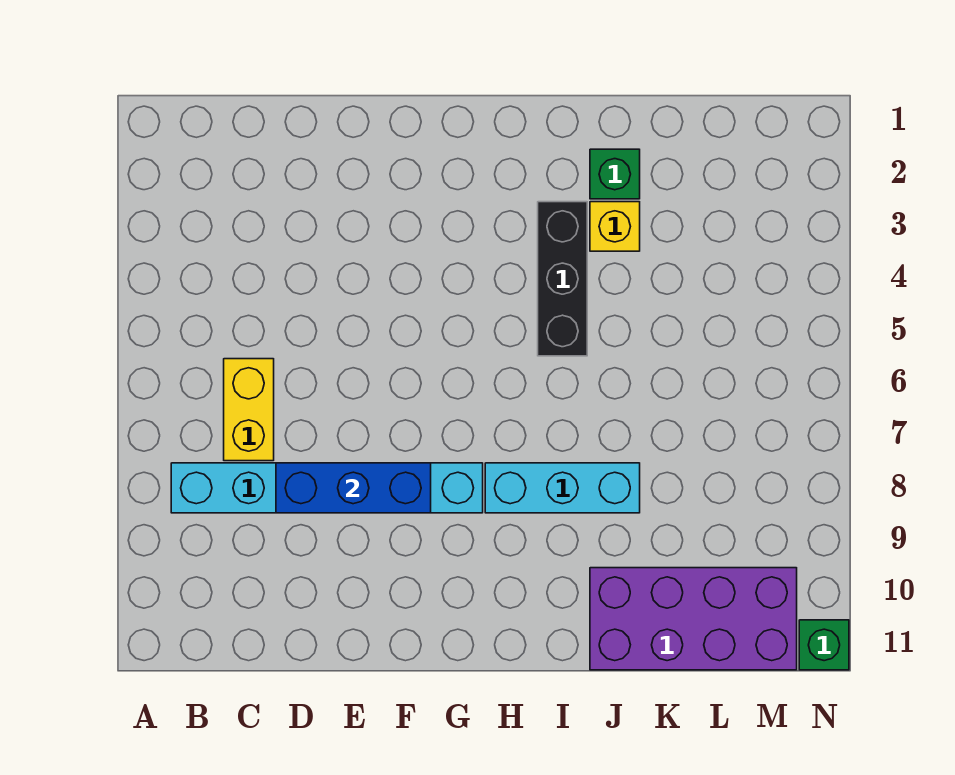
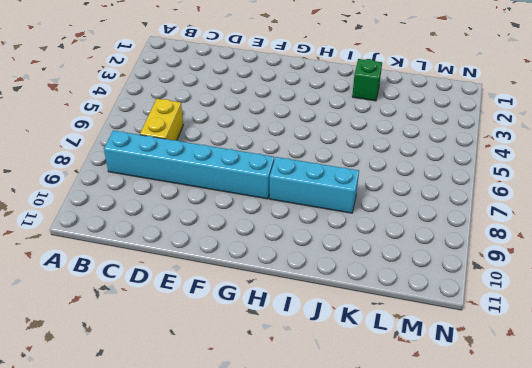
none -> black brick I3:I5 level 1
none -> yellow brick J3 level 1

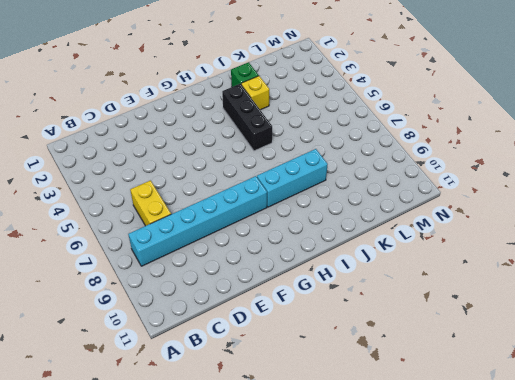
none -> purple brick J10:M11 level 1
none -> green brick N11 level 1

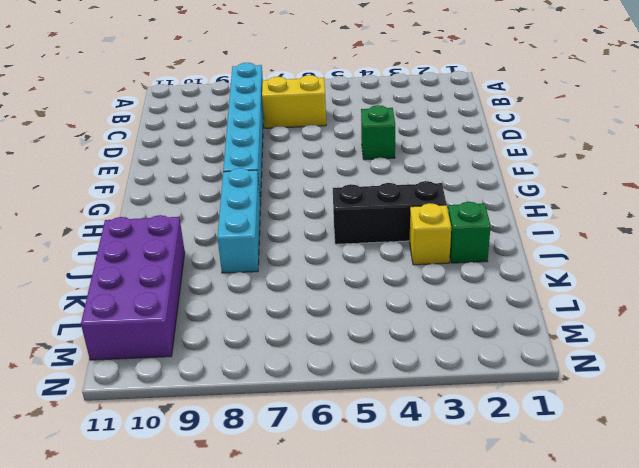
green brick E4 level 1 -> green brick N11 level 1
none -> blue brick D8:F8 level 2

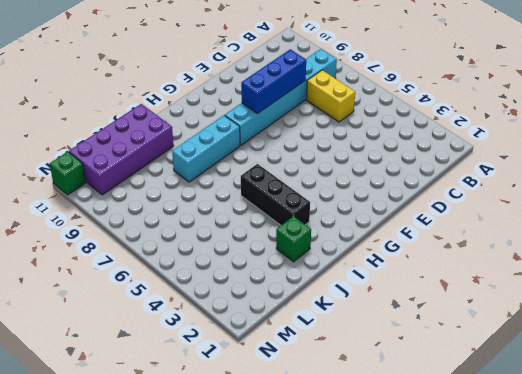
none -> yellow brick J3 level 1

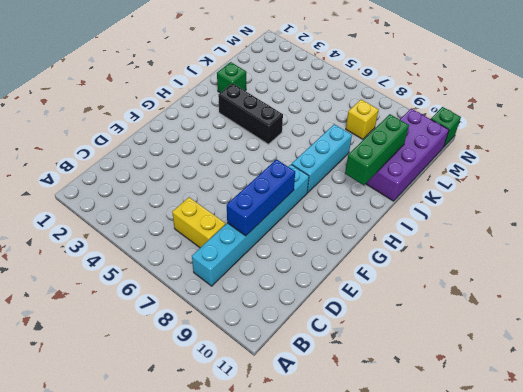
green brick I10:K10 level 2 -> none
yellow brick L8 level 1 -> yellow brick J3 level 1

